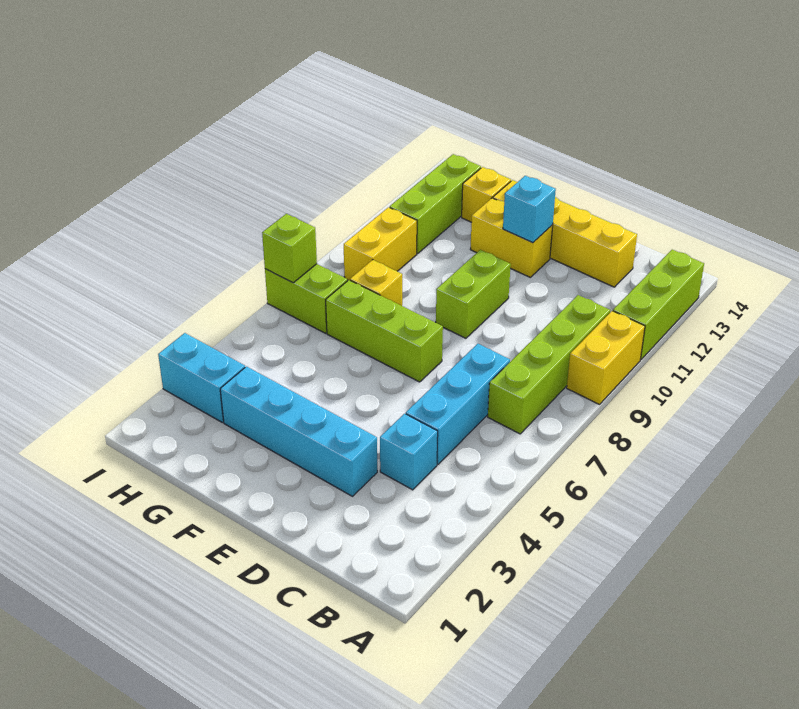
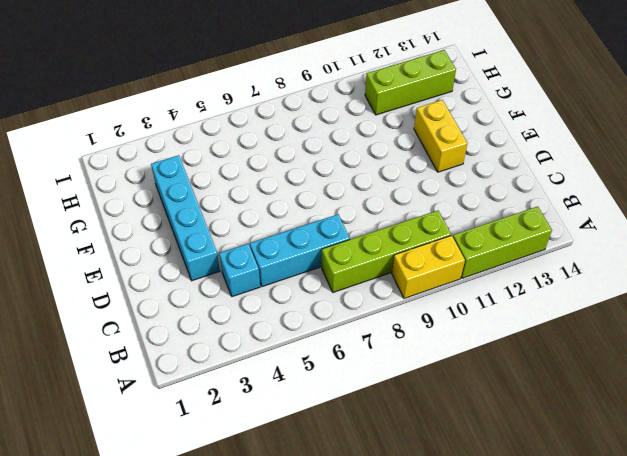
none -> yellow brick C13:F13 level 1
none -> lime brick E7:G7 level 1
none -> lime brick E9:E10 level 1

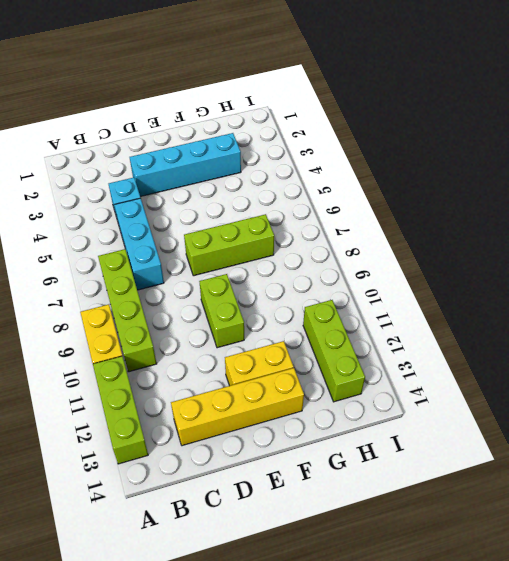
none -> yellow brick G8 level 1
none -> yellow brick G13 level 1
none -> cyan brick H3:I3 level 1

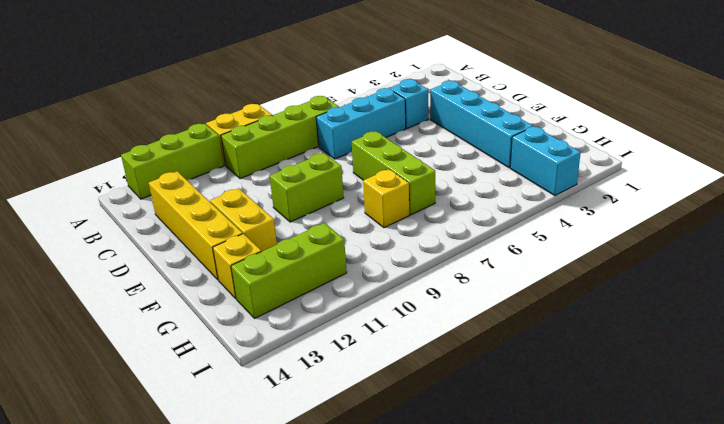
none -> lime brick H7:I7 level 1
none -> yellow brick H9:H10 level 1
none -> cyan brick E12 level 2

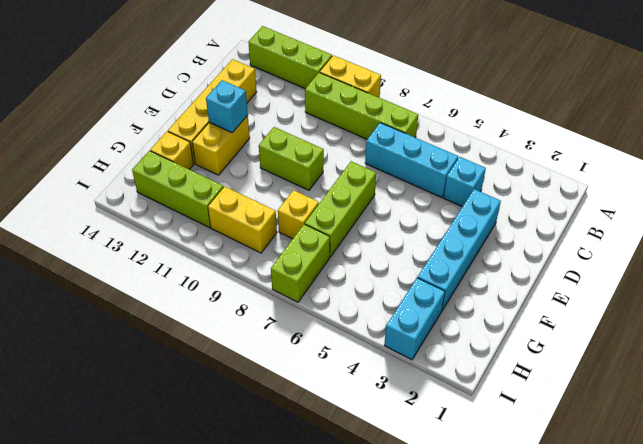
none -> lime brick I7 level 2

